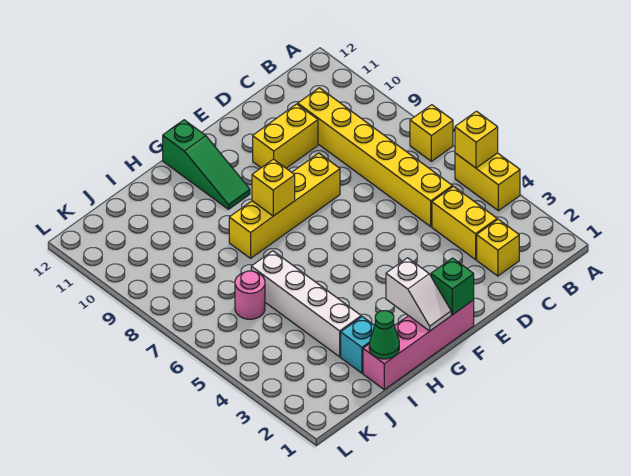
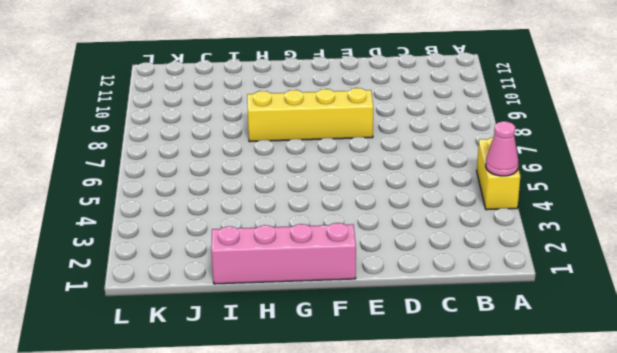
pink cone A4 level 2 -> none
none -> yellow brick A7 level 1
none -> yellow brick C2 level 1
none -> yellow brick C3:C4 level 1

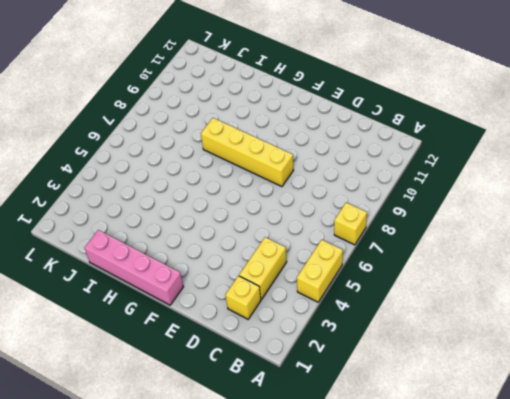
none -> yellow brick C5:C10 level 1
none -> yellow brick D10:E10 level 1
none -> green slope G10:G12 level 1 top 12

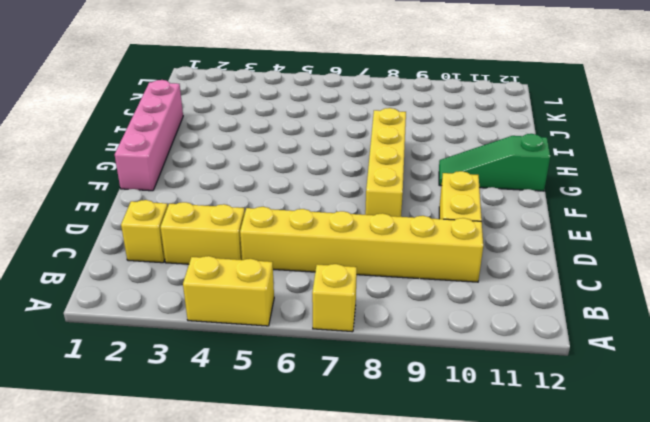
none -> cyan brick I2 level 1
none -> white brick I3:I6 level 1
none -> pink round brick J6 level 1

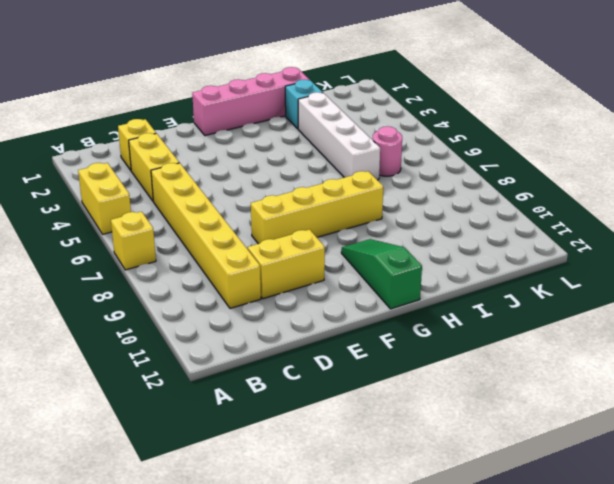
none -> yellow brick A5 level 2
none -> green brick F1 level 2
none -> white slope G1:G2 level 2 top 2

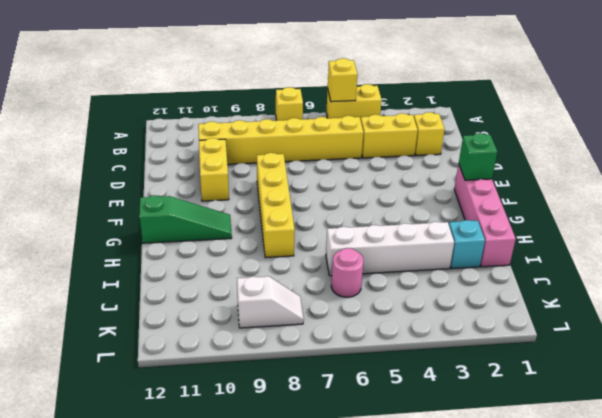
white slope K8:K9 level 1 top 9 -> white slope G1:G2 level 2 top 2
none -> yellow brick G8 level 2
none -> green cone I1 level 2

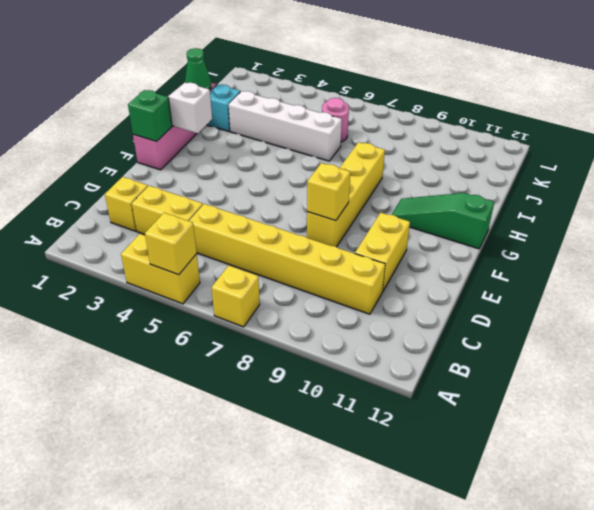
yellow brick E8 level 2 -> yellow brick G8 level 2

